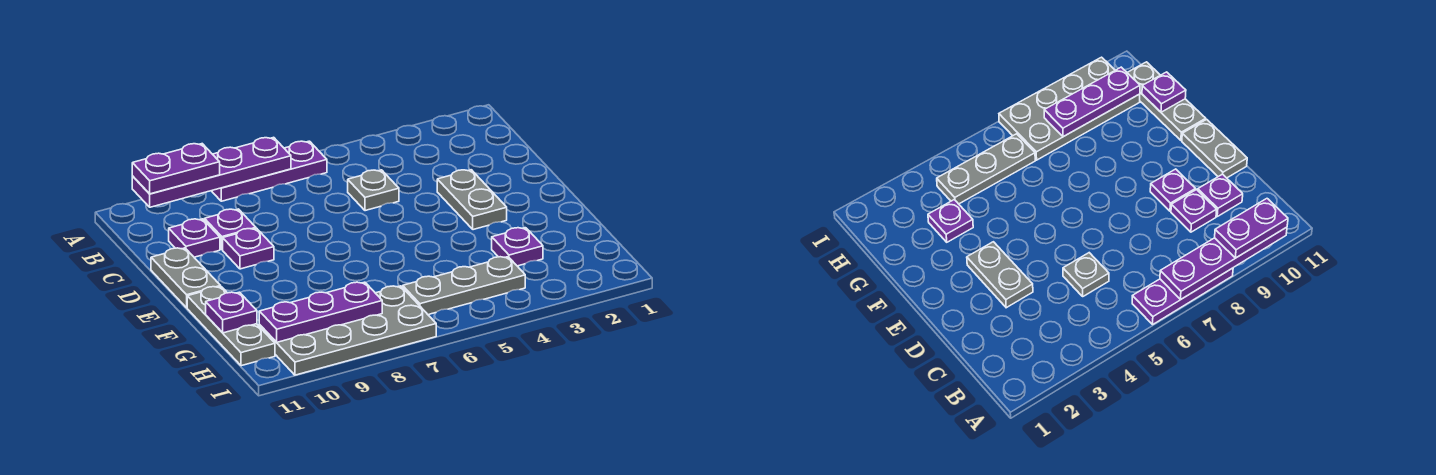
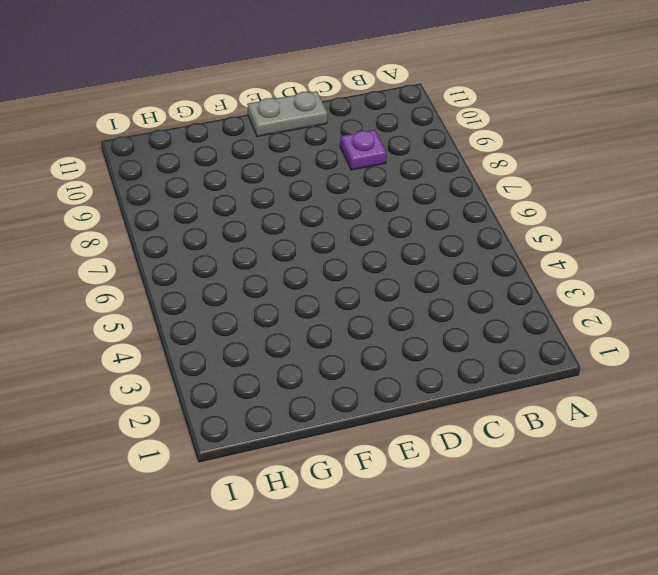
none -> purple plate A6:A8 level 1
none -> grey plate C5 level 1
none -> purple plate C10 level 1

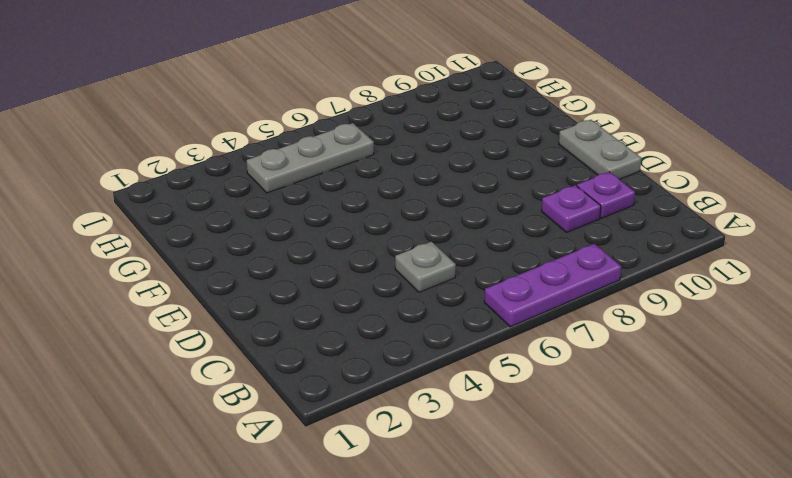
none -> grey plate D3:E3 level 1
none -> purple plate D9 level 1
none -> grey plate F11:H11 level 1

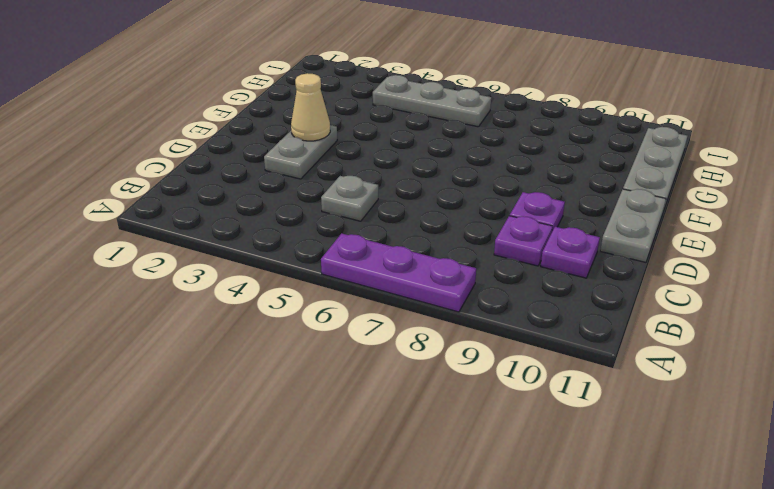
tan cone E3 level 2 -> none
none -> purple plate G3 level 1
none -> grey plate H7:I10 level 1
none -> purple plate A7:A10 level 2

